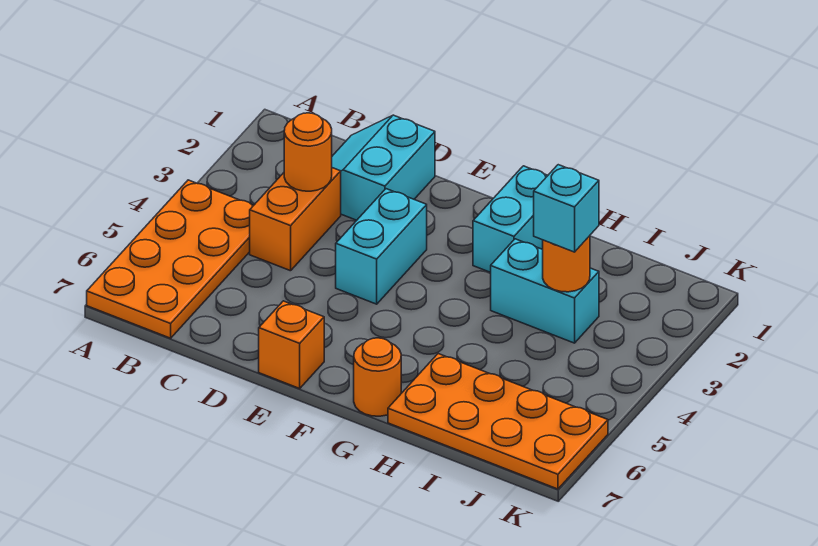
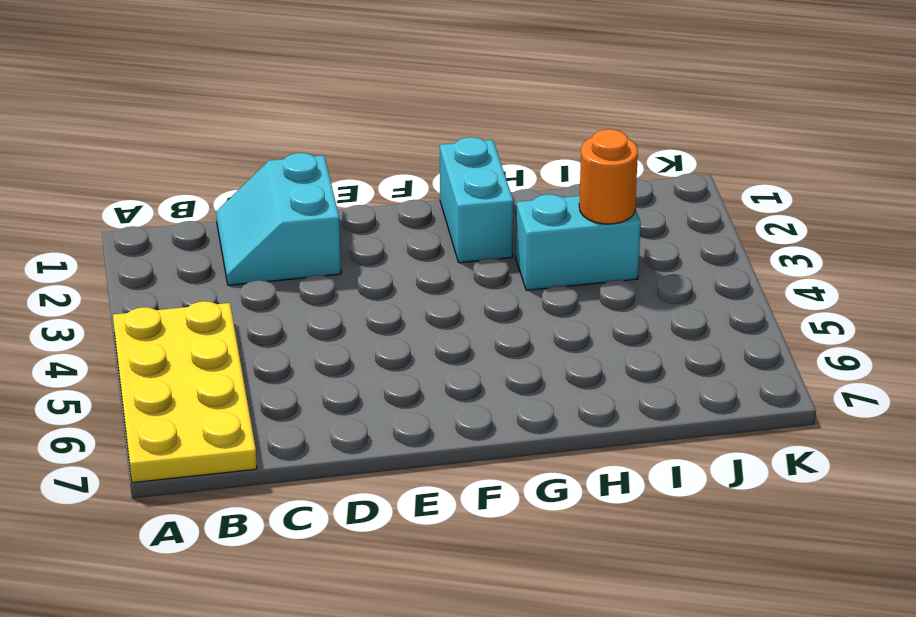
yellow plate A4:B7 level 1 -> orange plate A4:B7 level 1
none -> orange brick C3:C4 level 1
none -> cyan brick E3:E4 level 1
none -> orange brick E7 level 1

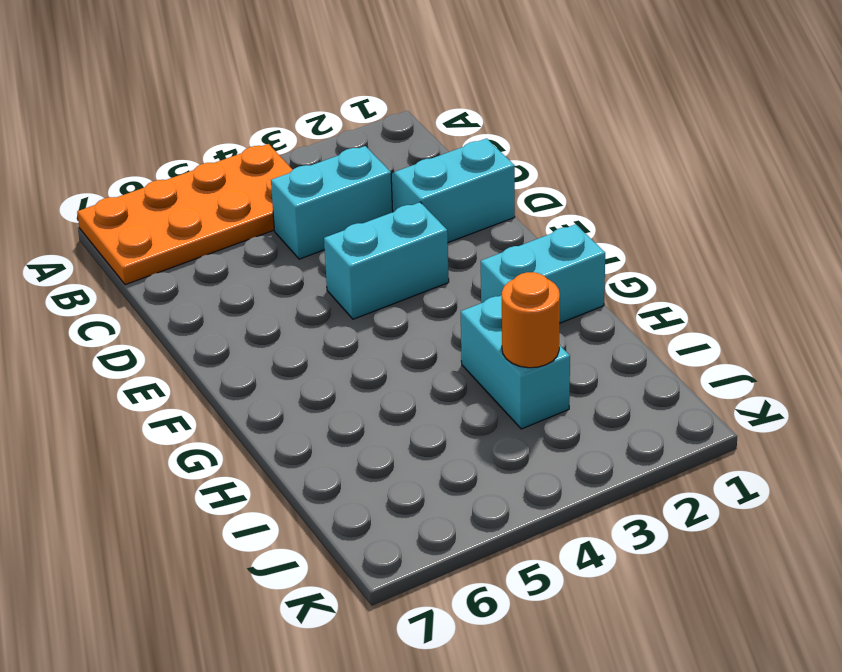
cyan brick C3:C4 level 1 -> orange brick C3:C4 level 1
none -> orange brick E7 level 1
none -> orange round brick G7 level 1
none -> orange plate H6:K7 level 1

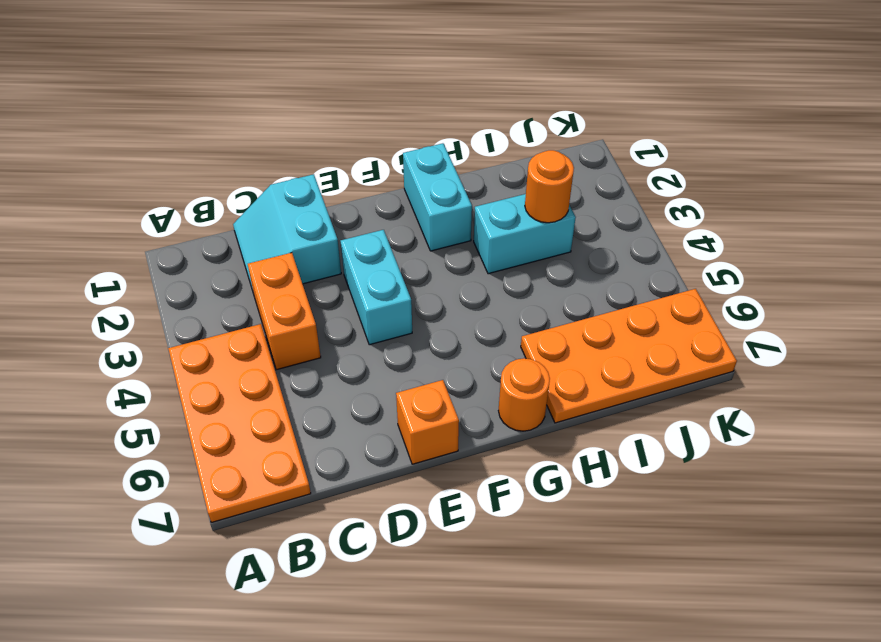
none -> orange round brick C3 level 2
none -> cyan brick I3 level 3

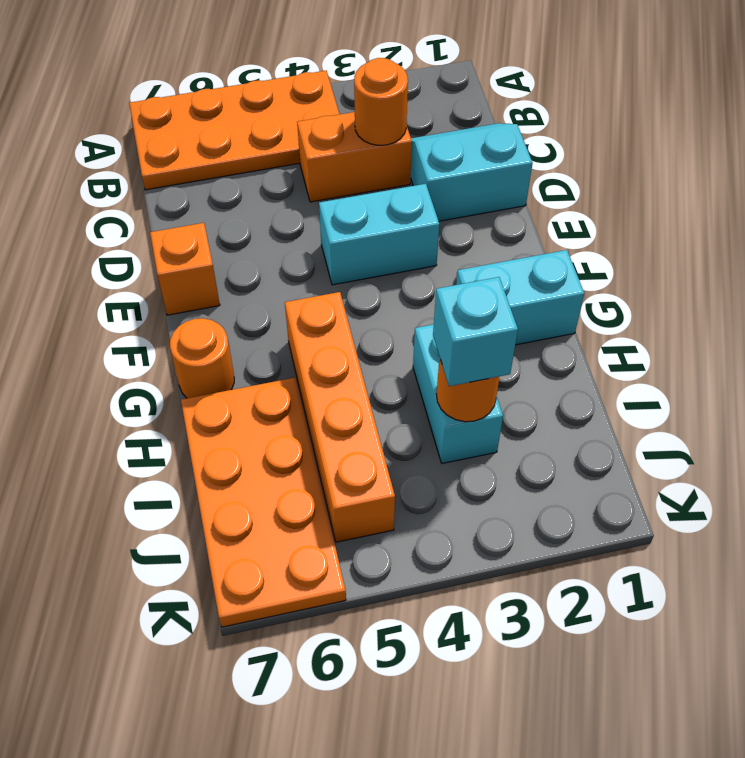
orange brick G5:J5 level 1 -> none

